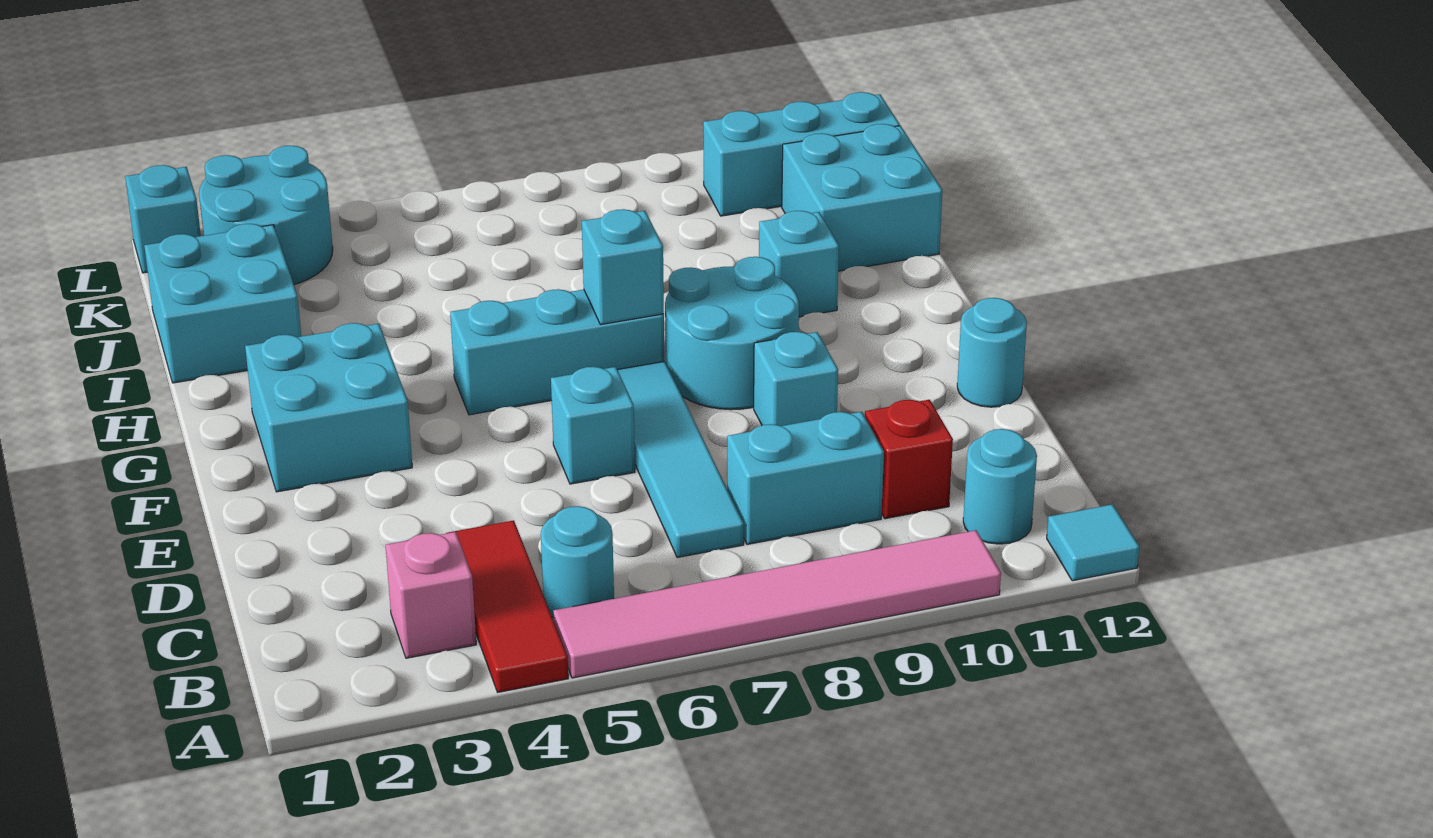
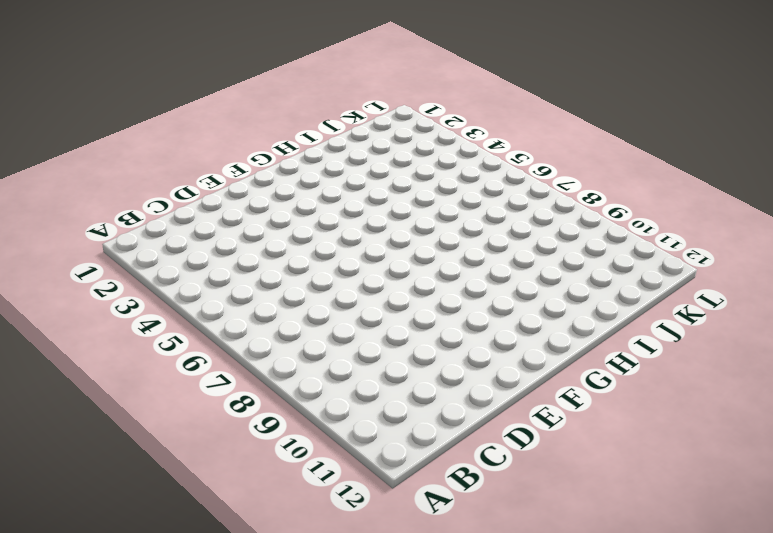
none -> red tile A4:C4 level 1
none -> pink tile A5:A10 level 1
none -> cyan tile A12 level 1

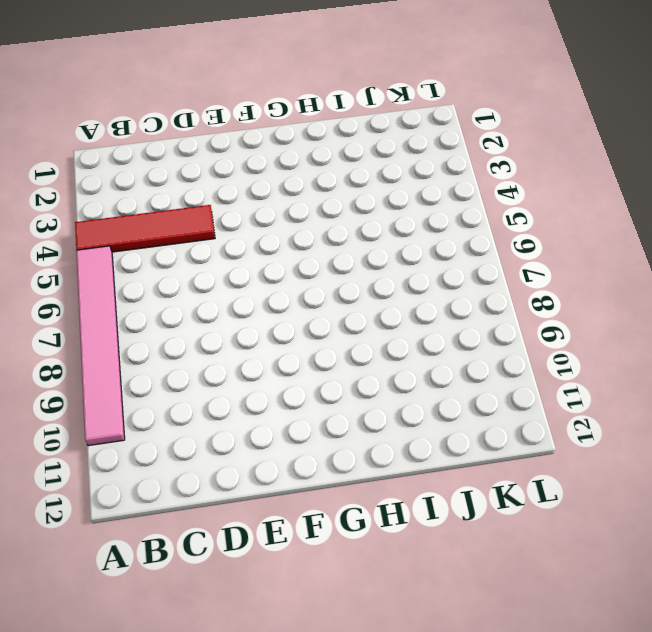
red tile A4:D4 level 1 -> red tile A4:C4 level 1
none -> cyan tile A12 level 1
none -> pink brick B3 level 1
none -> cyan round brick B5 level 1

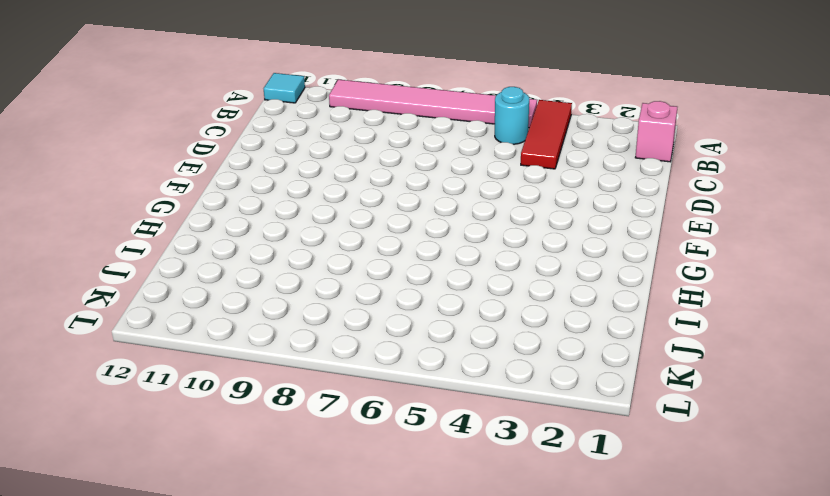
pink brick B1 level 1 -> pink brick B3 level 1
none -> cyan round brick B11 level 1
none -> cyan tile C7:F7 level 1
none -> cyan brick C8:C9 level 1

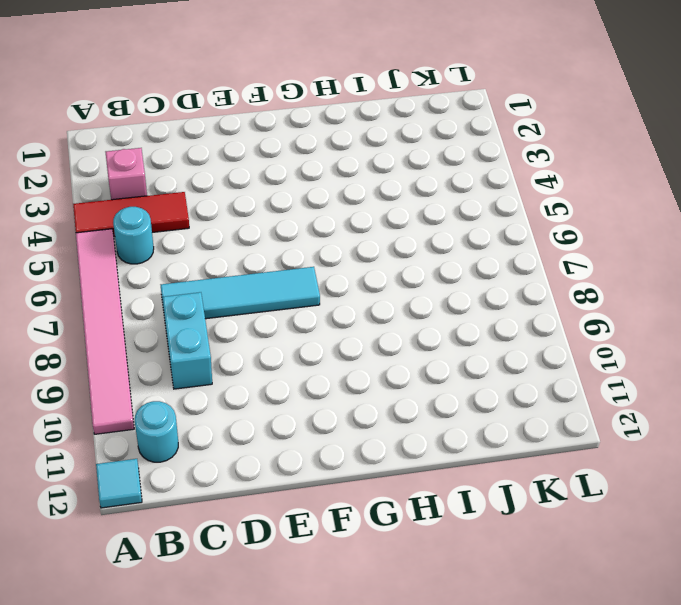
none -> red brick C10 level 1
none -> cyan brick E6 level 1
none -> cyan brick E9 level 1

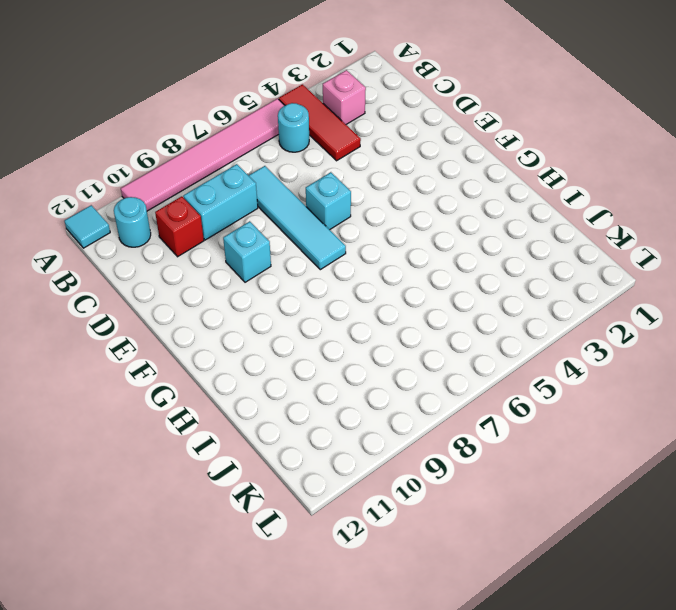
none -> cyan round brick E12 level 1
none -> cyan brick F2:G3 level 1
none -> cyan round brick F8:G9 level 1

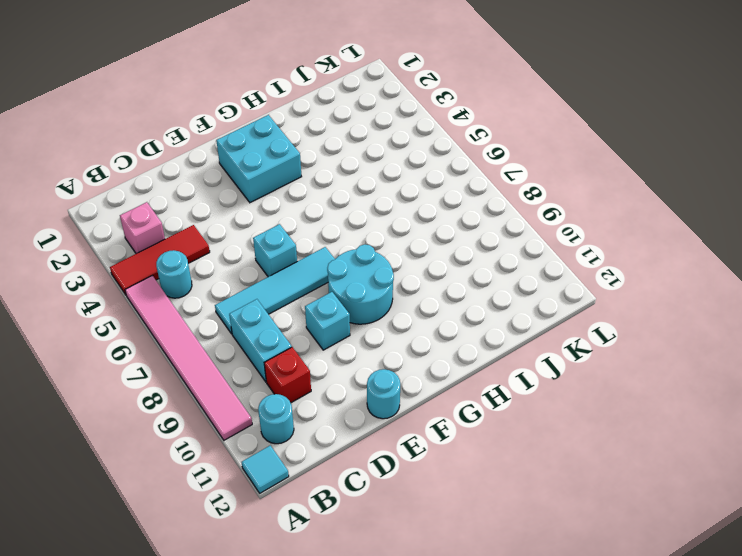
none -> cyan brick G5:G7 level 1
none -> cyan brick H10 level 1
none -> cyan brick I1:J2 level 1

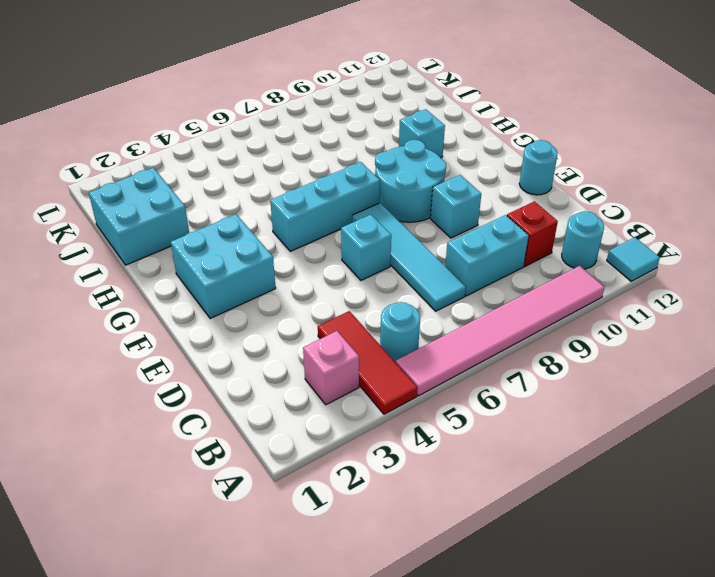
none -> cyan brick I11:J12 level 1
none -> cyan round brick K2:L3 level 1
none -> cyan brick K10:K12 level 1

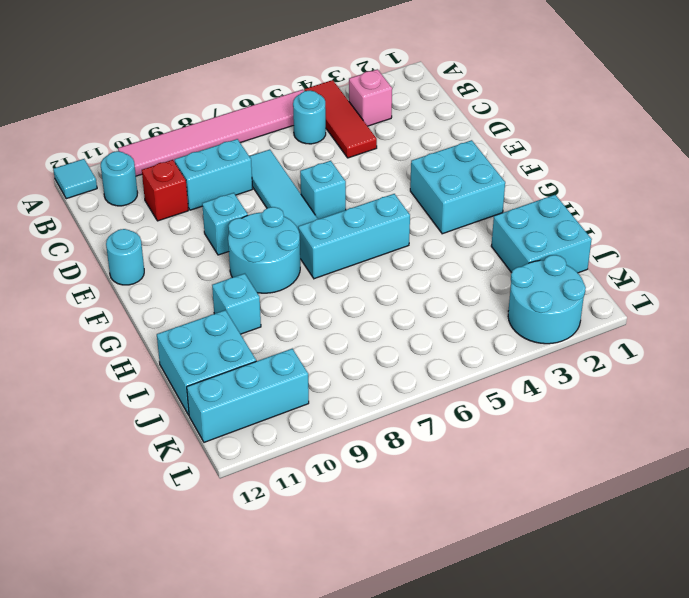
none -> cyan brick L1 level 1
none -> cyan brick G7 level 2

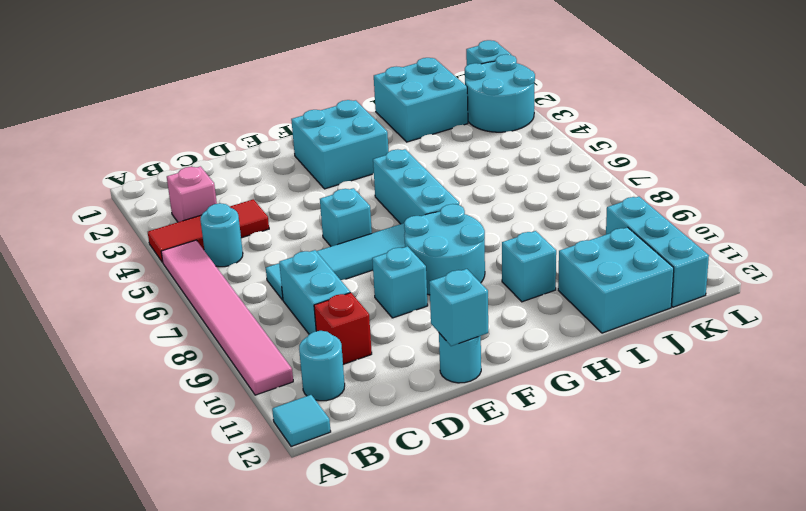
cyan brick E12 level 2 -> cyan brick G7 level 2

